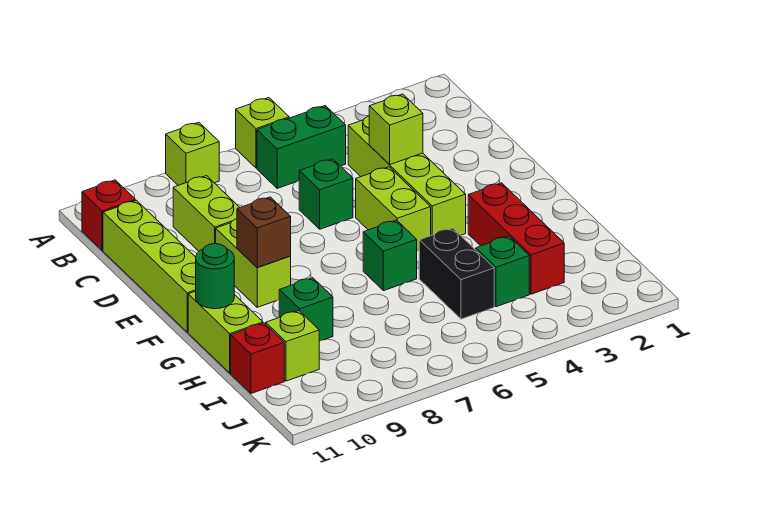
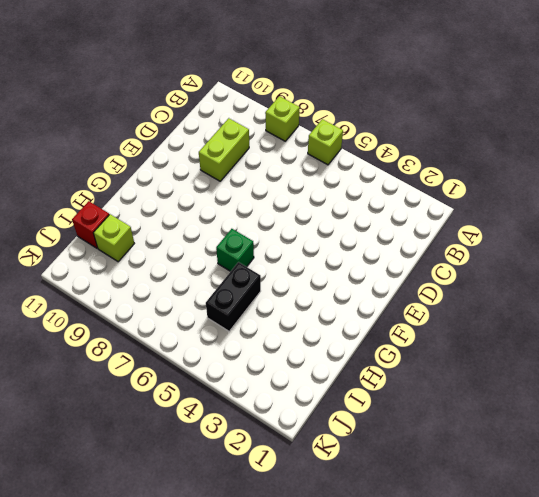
none -> green brick B5:B6 level 1
none -> red brick B11 level 1
none -> lime brick C4:F4 level 1

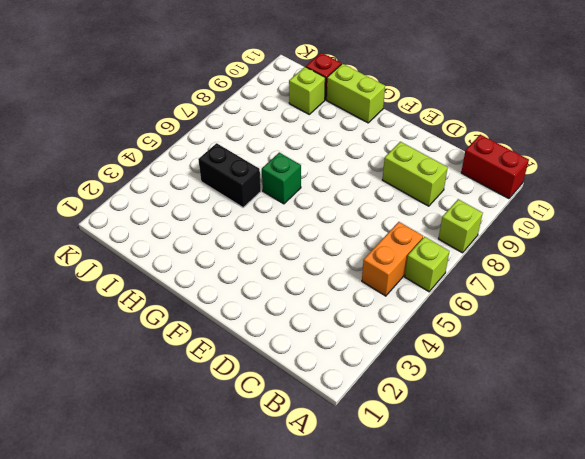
red brick A11:B11 level 1 -> red brick B11 level 1
orange brick B5:B6 level 1 -> green brick B5:B6 level 1
none -> lime brick C4:F4 level 1
none -> lime brick C11:F11 level 1
none -> green brick D6 level 1

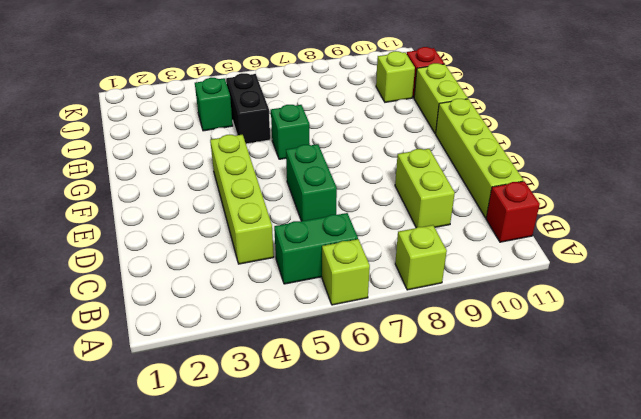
green brick D6:E6 level 1 -> green brick D6 level 1
none -> lime brick E5:F5 level 1
none -> lime brick E9:F9 level 1
none -> red brick G3:I3 level 1

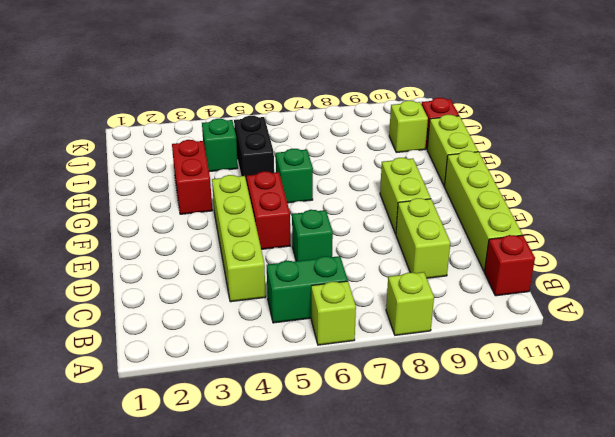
red brick E5:F5 level 1 -> lime brick E5:F5 level 1
red brick G3:H3 level 1 -> red brick G3:I3 level 1
none -> green brick H9 level 1
none -> lime brick D4 level 2
none -> brown brick F9 level 2

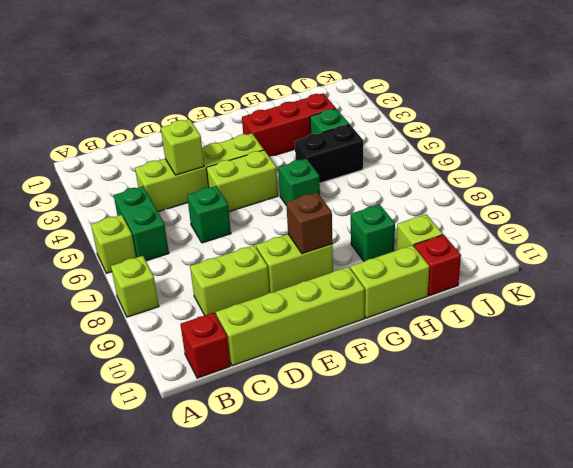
none -> green round brick G11 level 2

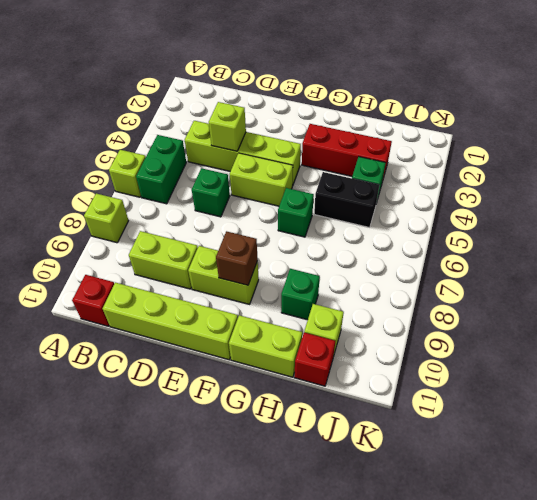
none -> green round brick G11 level 2

